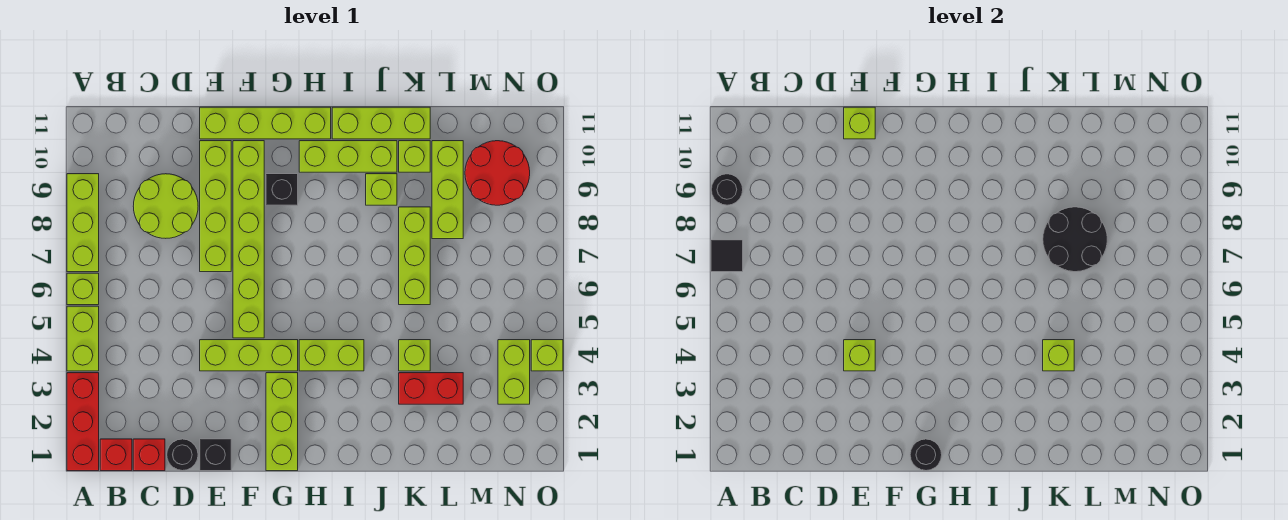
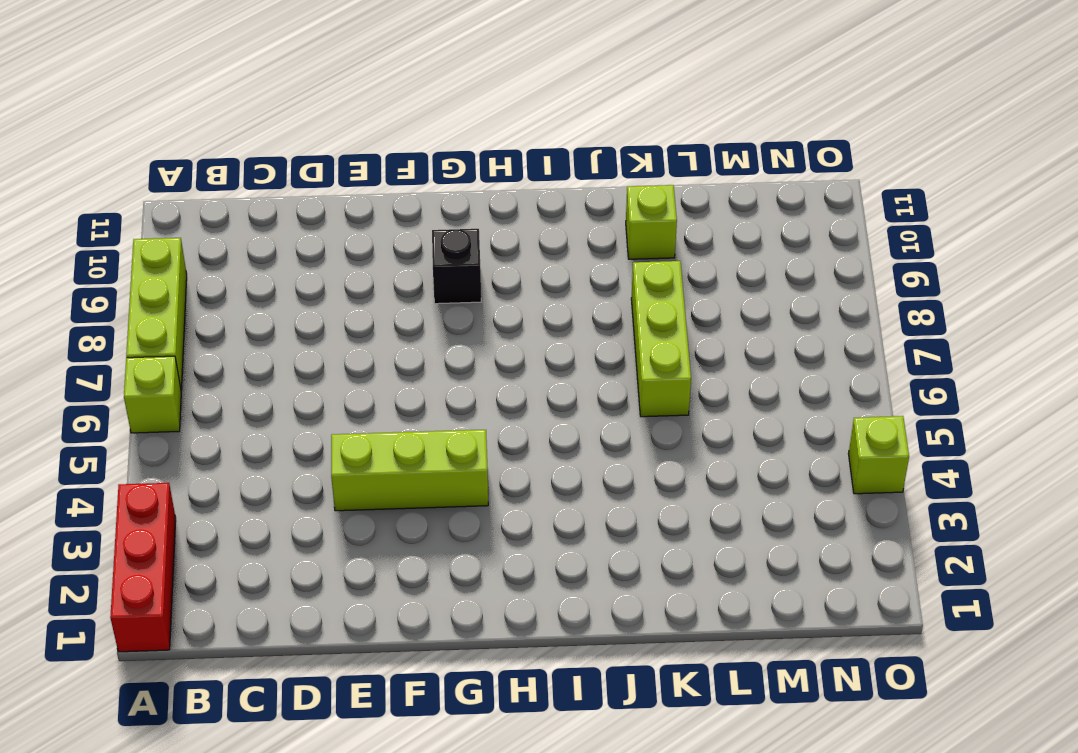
none -> lime brick A4:A5 level 1
none -> red brick B1 level 1
none -> red brick C1 level 1
none -> lime round brick C8:D9 level 1

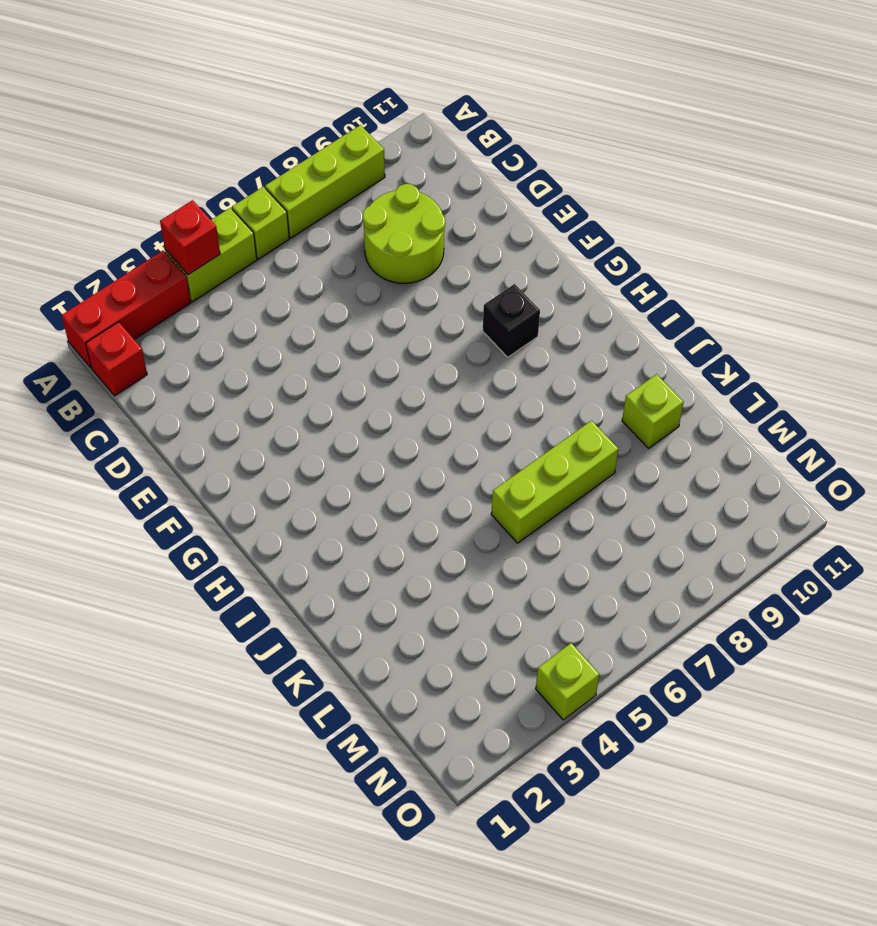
red brick A4 level 2 -> red brick C1 level 1
none -> black round brick D1 level 1
none -> black brick E1 level 1
none -> lime brick E4:G4 level 1
none -> lime brick E7:E10 level 1

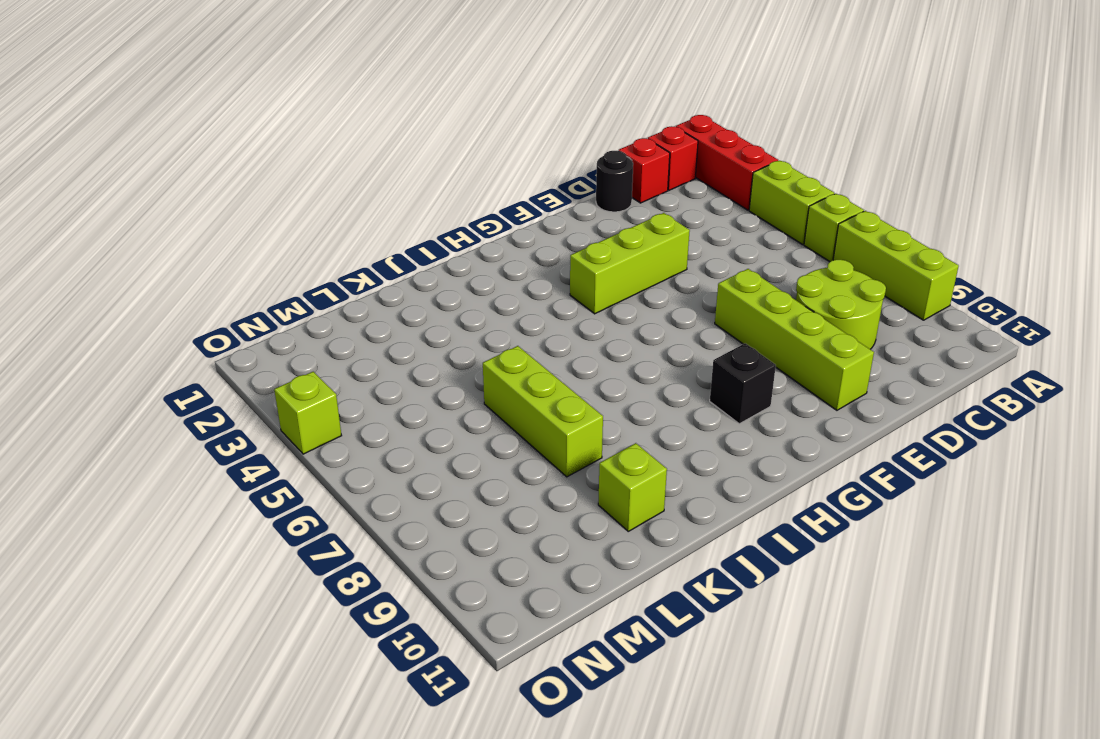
none -> black brick E1 level 1
none -> lime brick E11:H11 level 1
none -> lime brick F5:F10 level 1
none -> lime brick G1:G3 level 1

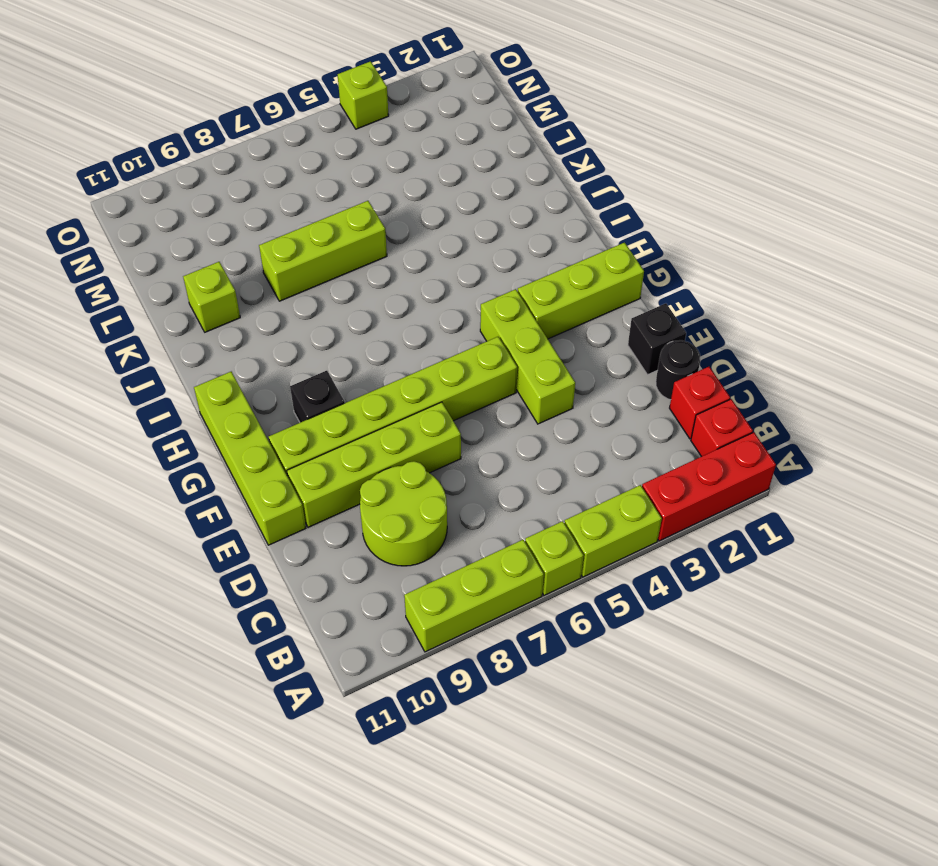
none -> lime brick H4:I4 level 1
none -> lime brick H10:J10 level 1
none -> lime brick I11:K11 level 1
none -> lime brick J9 level 1

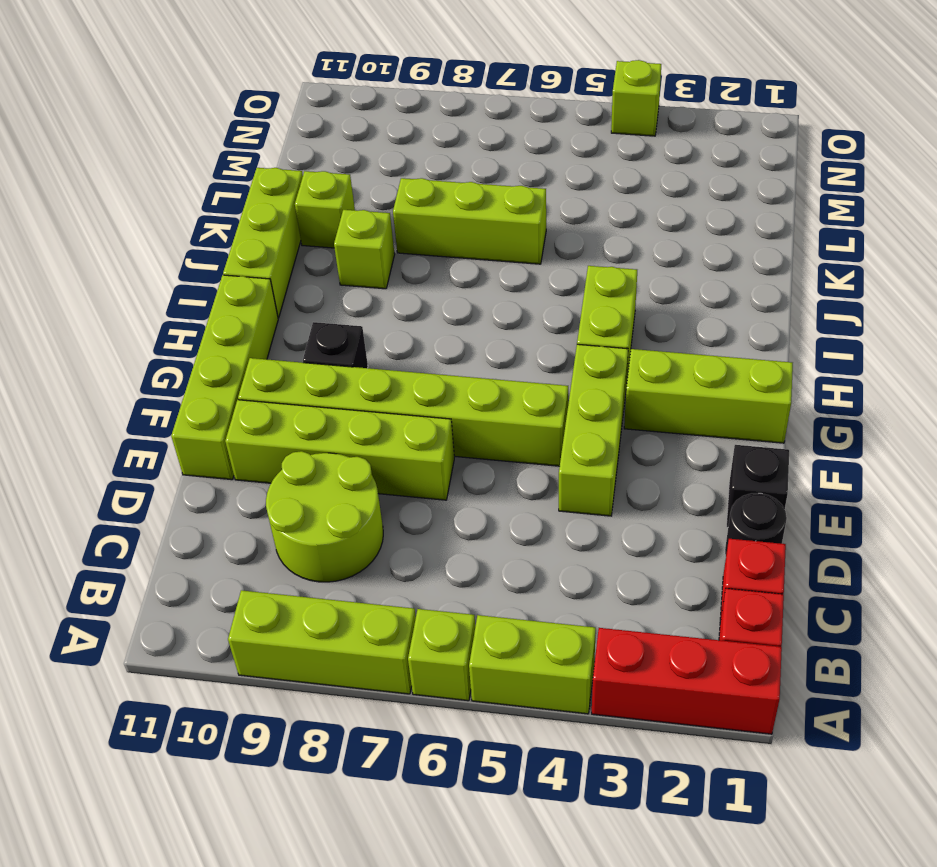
none -> lime brick H10:J10 level 1
none -> red brick K3:L3 level 1
none -> lime brick K4 level 1
none -> lime brick L8:L10 level 1

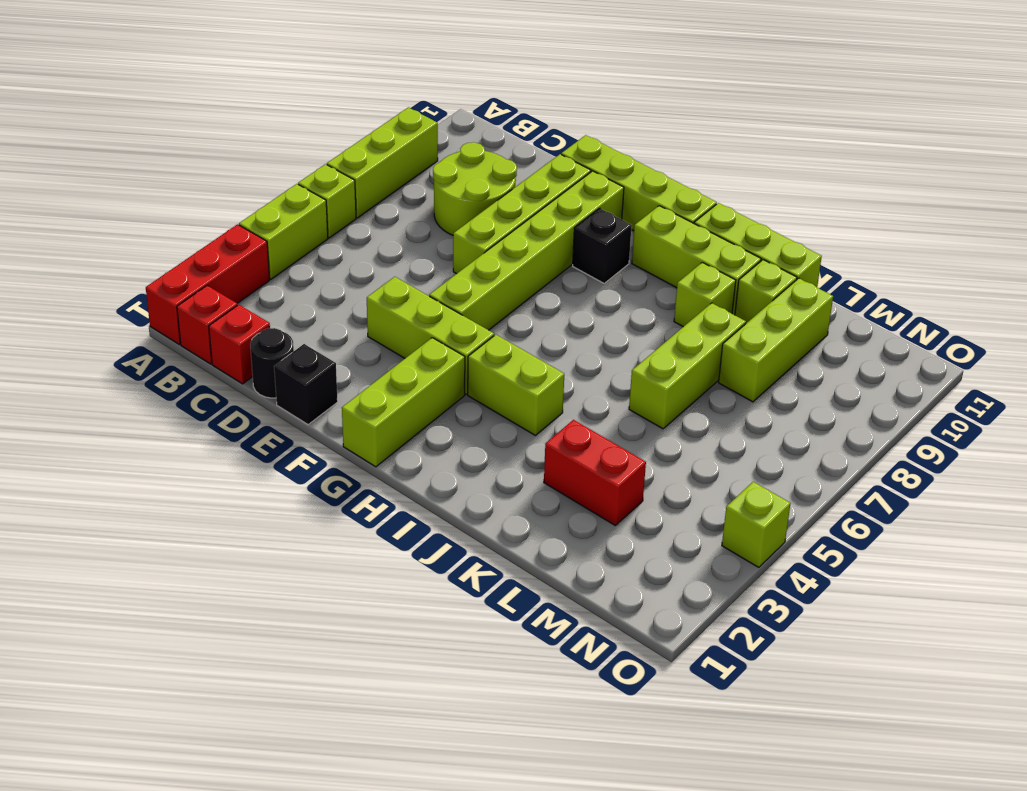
none -> lime brick K4 level 1
none -> red round brick M9:N10 level 1
none -> lime brick N3:N4 level 1
none -> black tile A7 level 2

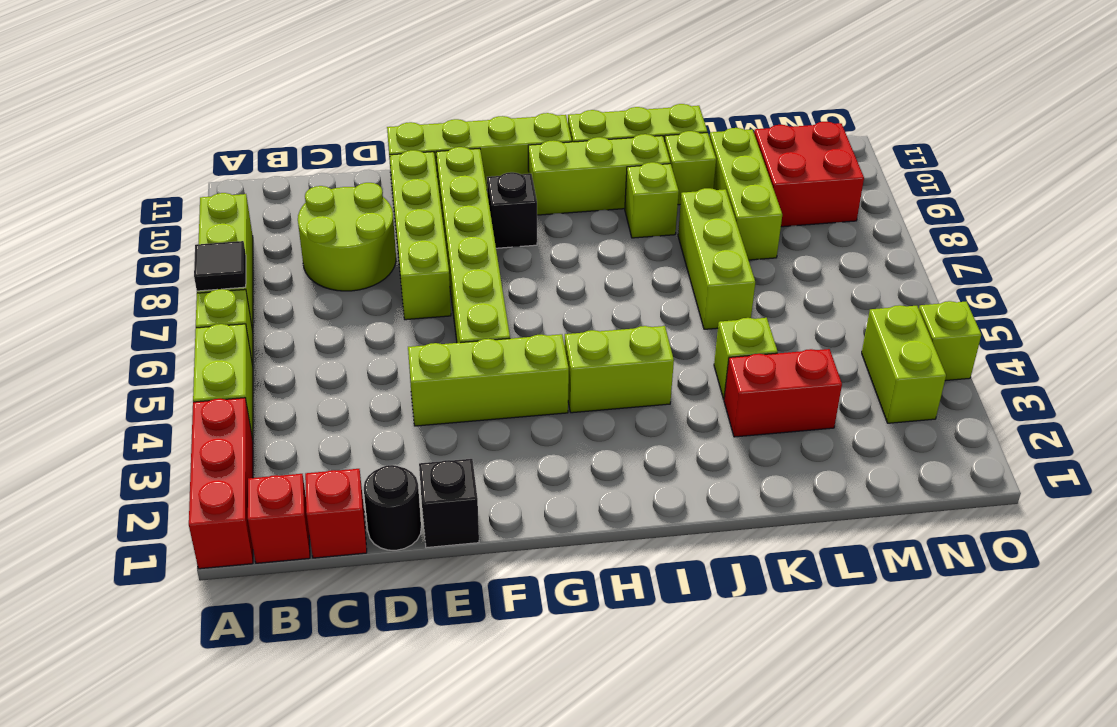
red brick M9:N10 level 1 -> red round brick M9:N10 level 1
none -> lime brick G1:G3 level 1
none -> black round brick A9 level 2
none -> lime brick E4 level 2
none -> lime brick E11 level 2

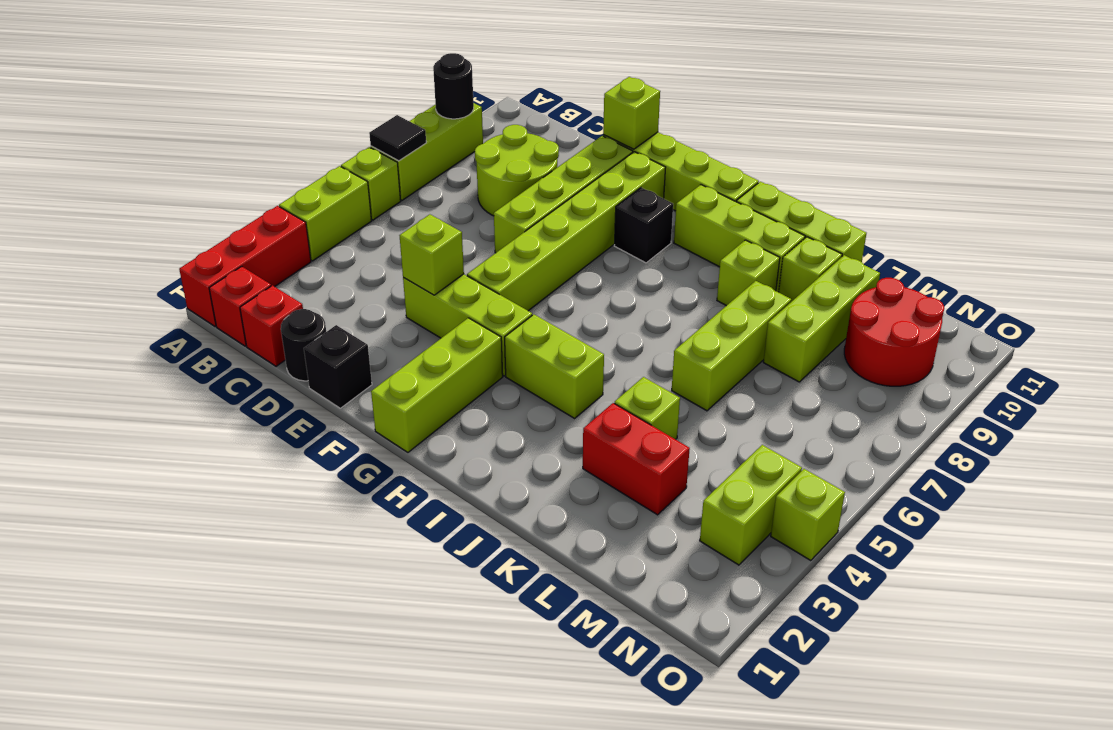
none -> black round brick G1 level 2
none -> lime brick K4 level 2
none -> black round brick K7:L8 level 2

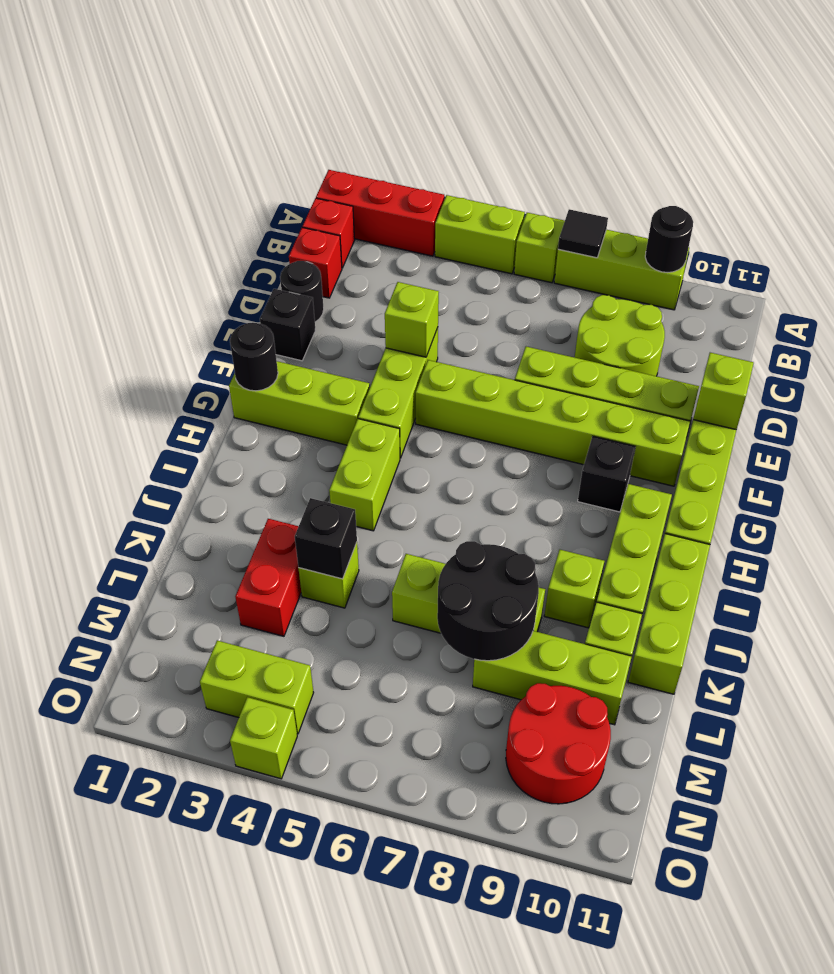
black brick K4 level 2 -> lime brick K4 level 2

